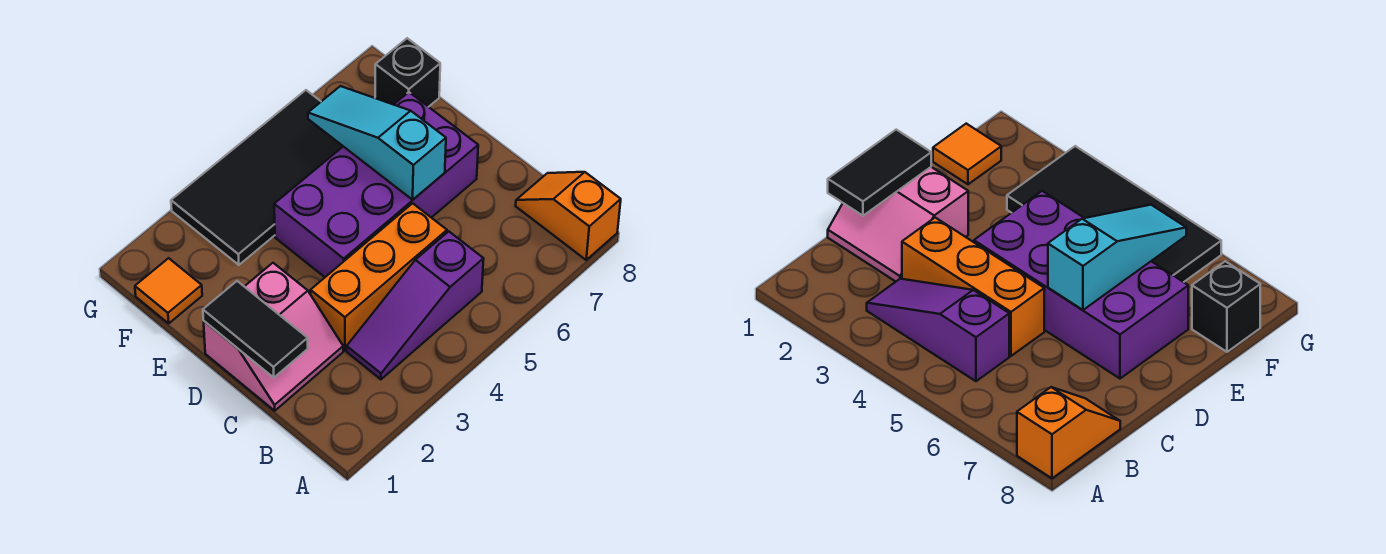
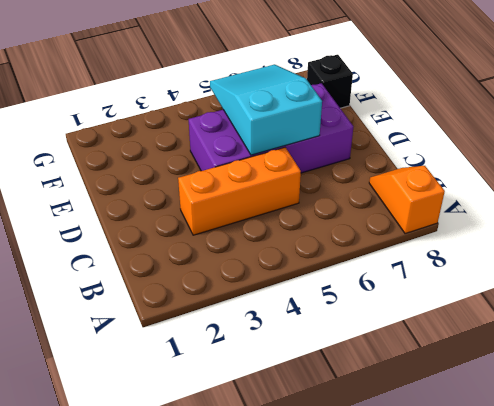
cyan slope D5:F6 level 2 top D -> cyan slope D6:F6 level 2 top D
none -> purple slope B3:B5 level 1 top 5
none -> pink slope C1:D2 level 1 top D

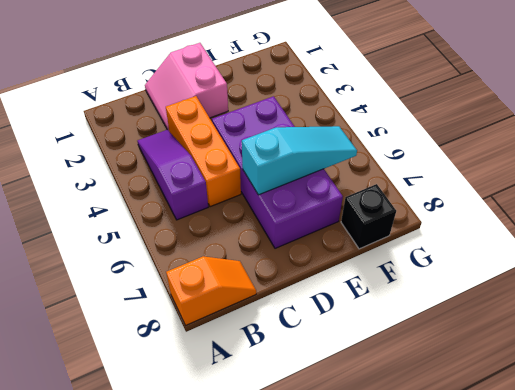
none -> orange tile F1 level 1
none -> black tile F3:G6 level 1

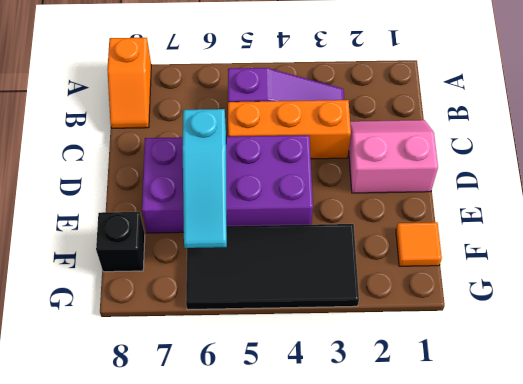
none -> black tile C1:D1 level 2

